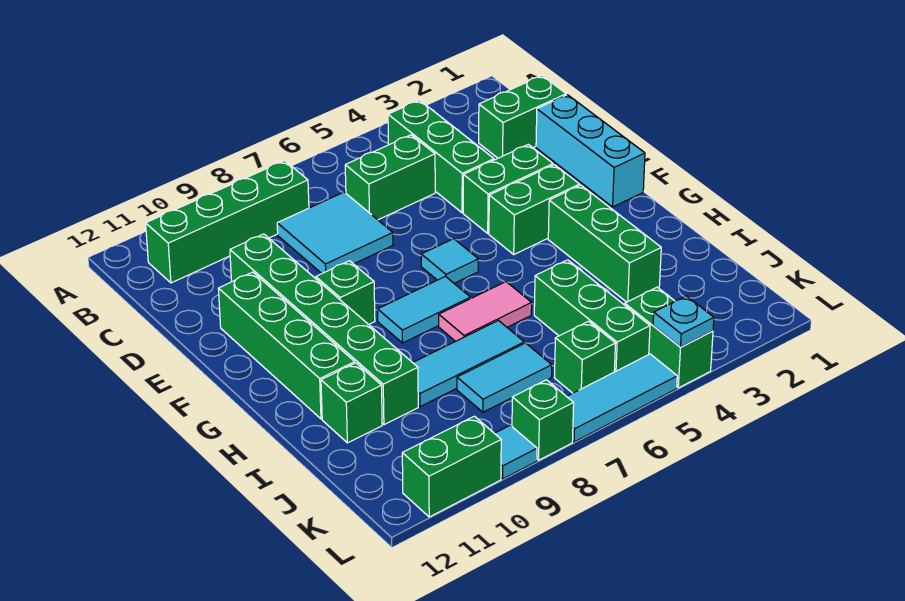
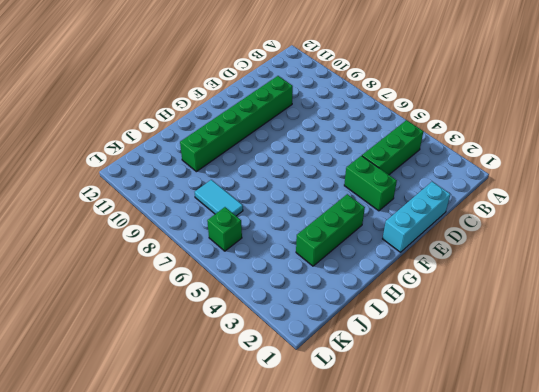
none -> green brick B8:B11 level 1
none -> green brick C1:C2 level 1
none -> green brick C5:C6 level 1

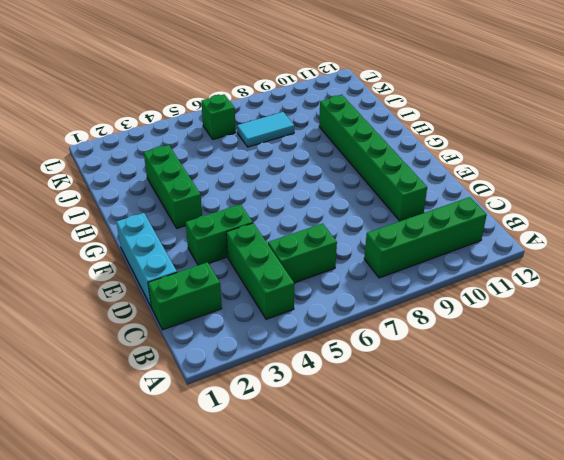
none -> cyan tile C7:D8 level 1
none -> green brick E11:H11 level 1
none -> green brick F3:F4 level 1

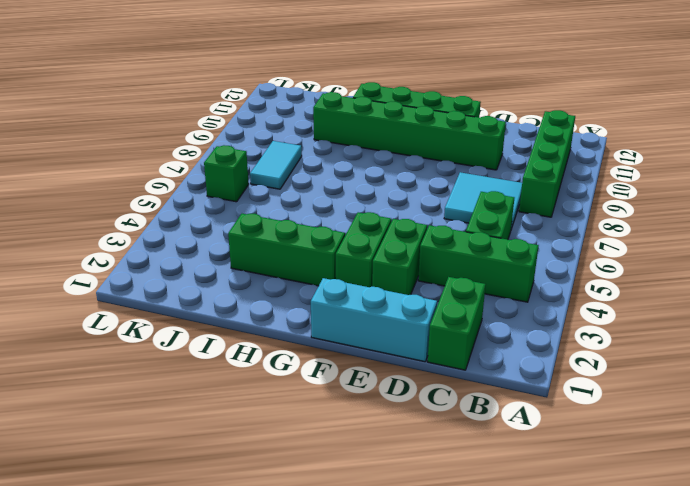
none -> cyan tile F6 level 1
none -> green brick F9 level 1
none -> cyan tile G7:G8 level 1

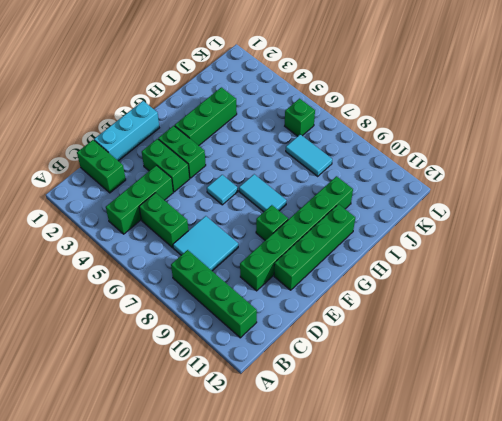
none -> pink tile H6:H7 level 1
none -> green brick I5:K5 level 1
none -> cyan tile I7:I9 level 1

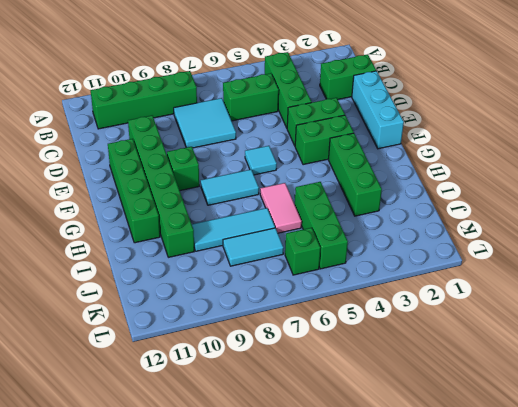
pink tile H6:I6 level 1 -> pink tile H6:H7 level 1
none -> green brick I11 level 1
none -> green brick K4:L4 level 1
none -> cyan tile L5:L7 level 1

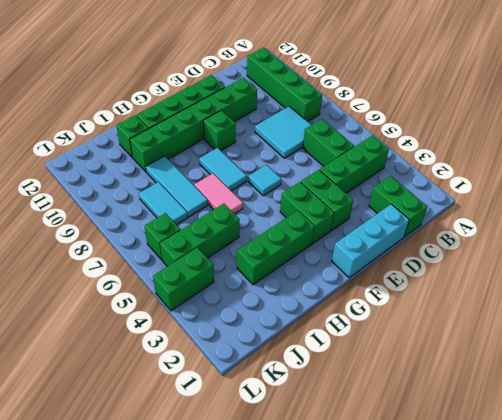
none -> cyan tile L5:L7 level 1
none -> green brick L8 level 1
none -> cyan tile L9 level 1

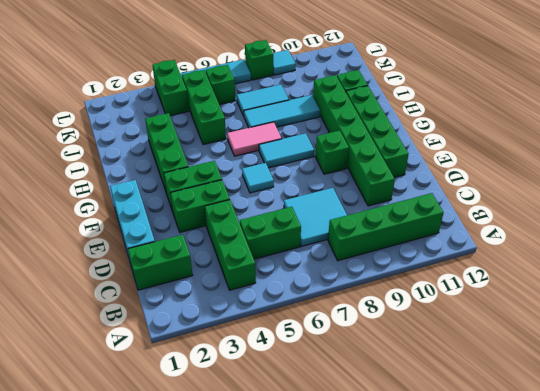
none -> green brick L10:L11 level 1
none -> cyan plate L4 level 2

